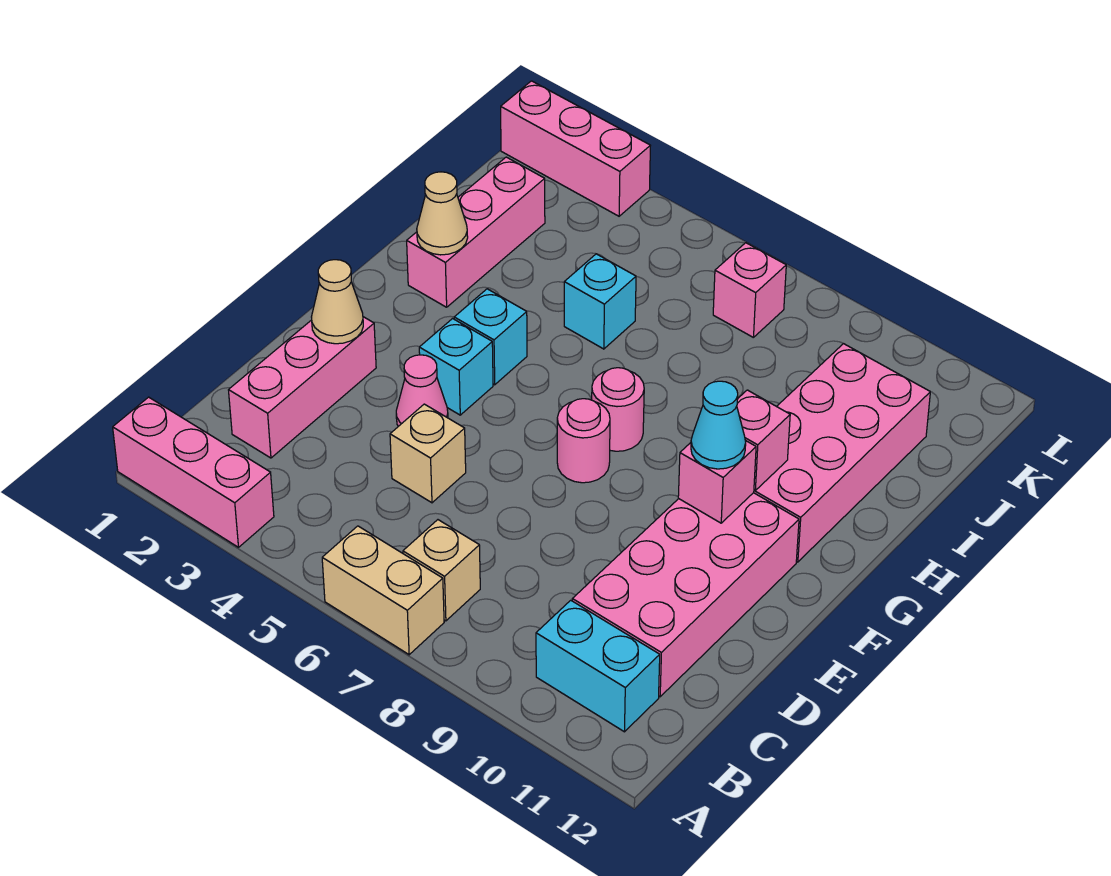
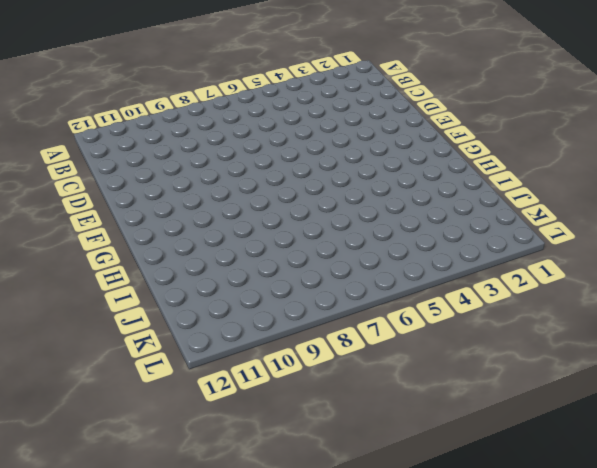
none -> pink brick A1:A3 level 1
none -> tan brick A6:A7 level 1
none -> tan brick B7 level 1

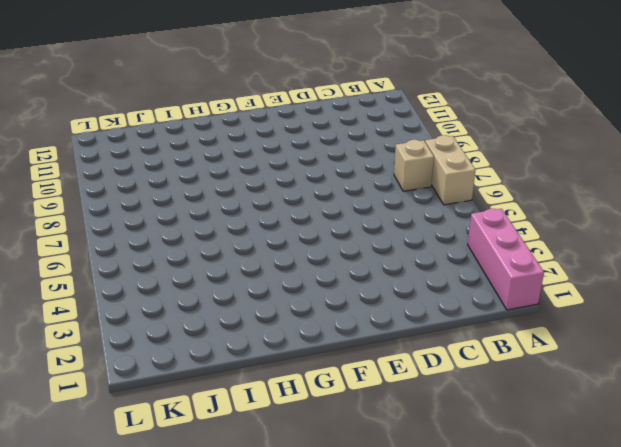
none -> cyan brick B10:B11 level 1
none -> pink brick C2:E2 level 1
none -> pink brick C10:F11 level 1

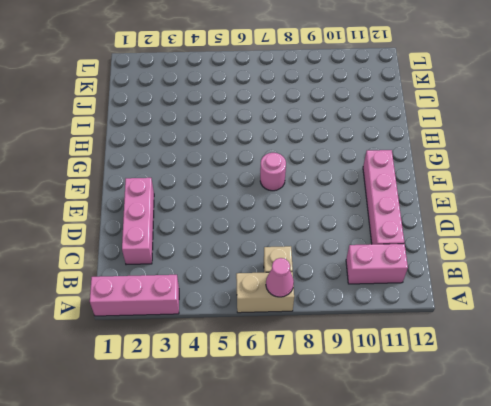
pink cone A7 level 2 -> pink cone E4 level 1
pink brick B10:B11 level 1 -> cyan brick B10:B11 level 1
pink brick C11:F11 level 1 -> pink brick C10:F11 level 1
none -> tan brick D5 level 1
none -> cyan brick F4 level 1
none -> cyan brick G4 level 1

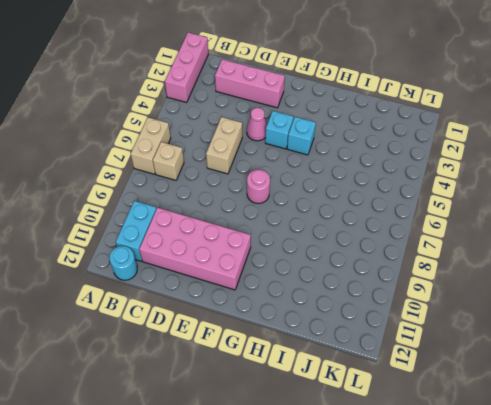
cyan round brick B12 level 1 -> none
tan brick D5:D6 level 1 -> tan brick D5 level 1
none -> pink round brick G7 level 1
none -> pink brick G10:J11 level 1
none -> pink brick H2:J2 level 1

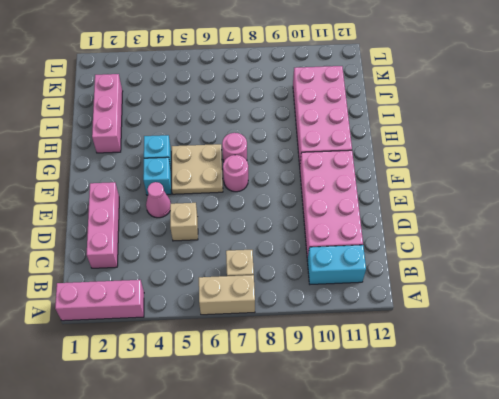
tan plate F5:G6 level 1 -> none
none -> cyan brick I5 level 1
none -> pink brick K7 level 1
none -> pink brick L1:L3 level 1

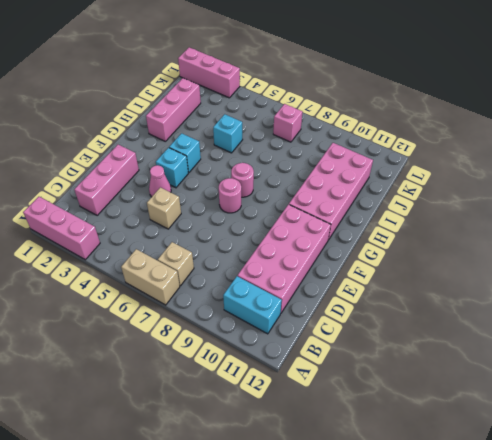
none -> tan cone E2 level 2
none -> pink brick F10 level 2
none -> pink brick G10 level 2

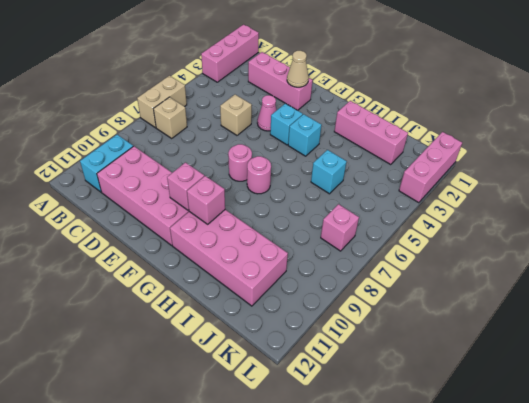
none -> tan cone H2 level 2
none -> cyan cone F10 level 3

